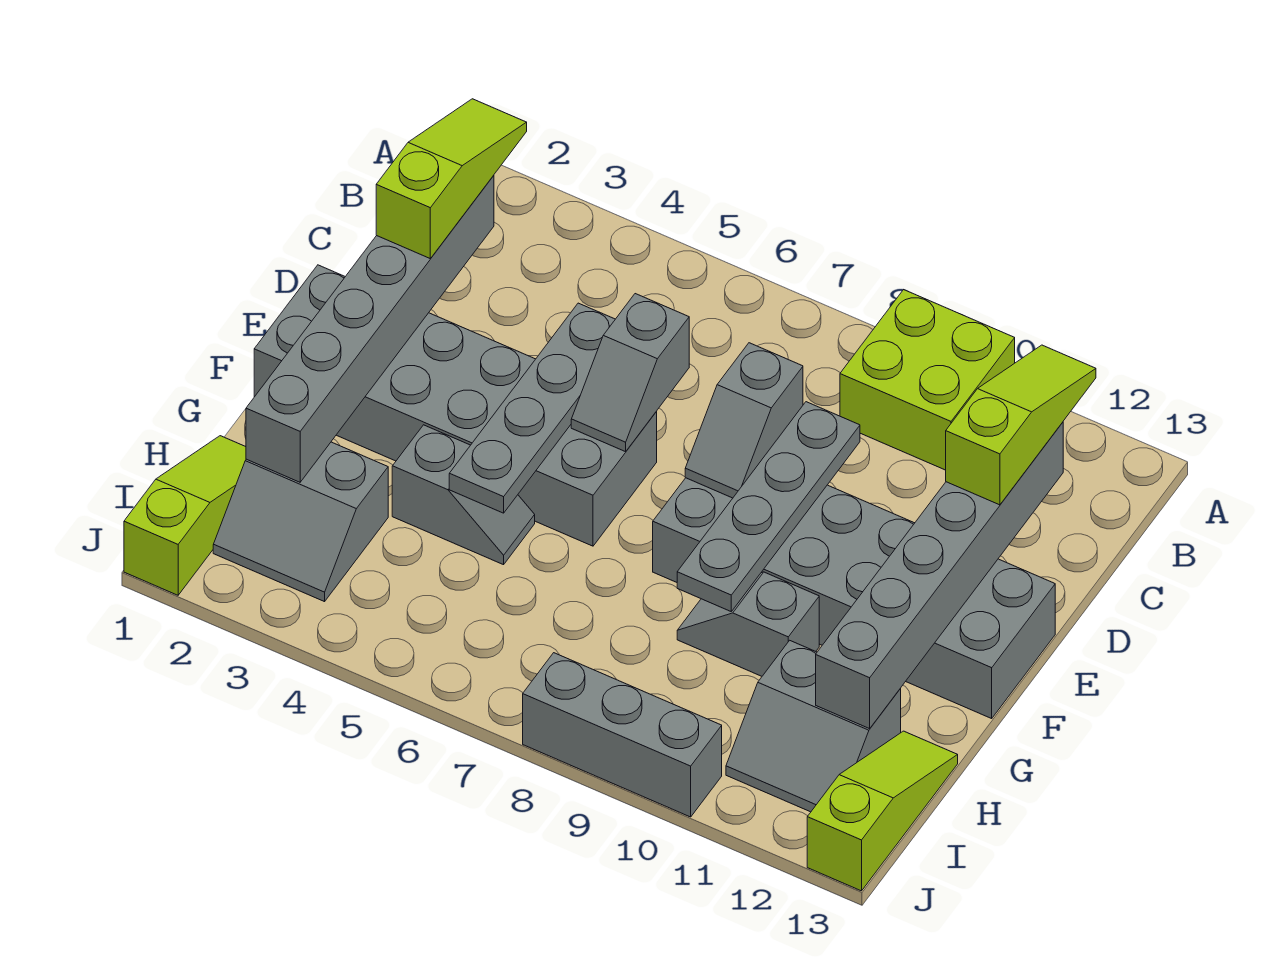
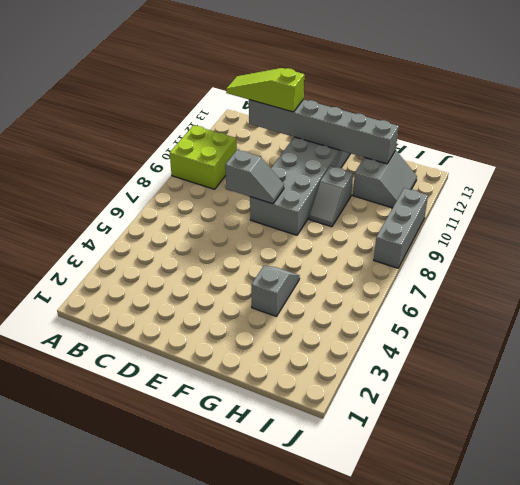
none -> grey brick E1:F6 level 1
none -> lime slope H1:J1 level 1 top J
none -> grey slope H2:I3 level 1 top H

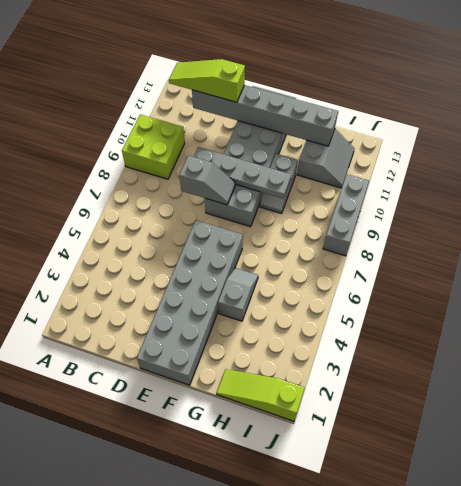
none -> grey slope H2:I3 level 1 top H
none -> lime slope H13:J13 level 1 top J
none -> grey brick C2:H2 level 2

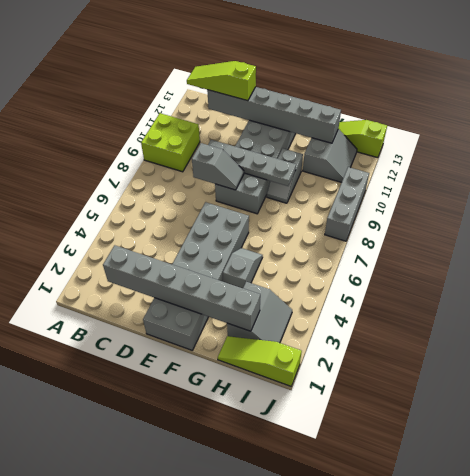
none -> grey plate D5:G5 level 2
none -> grey slope D6:E6 level 2 top D
none -> lime slope B2:D2 level 3 top D

